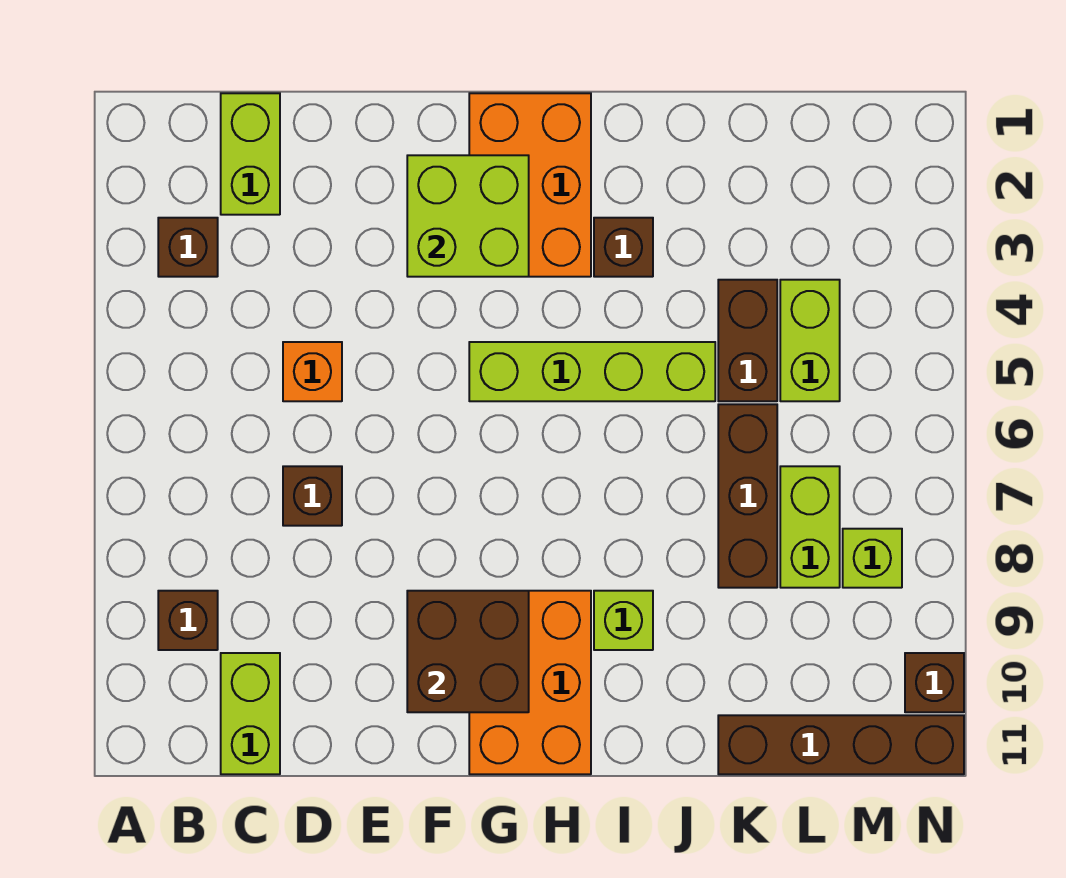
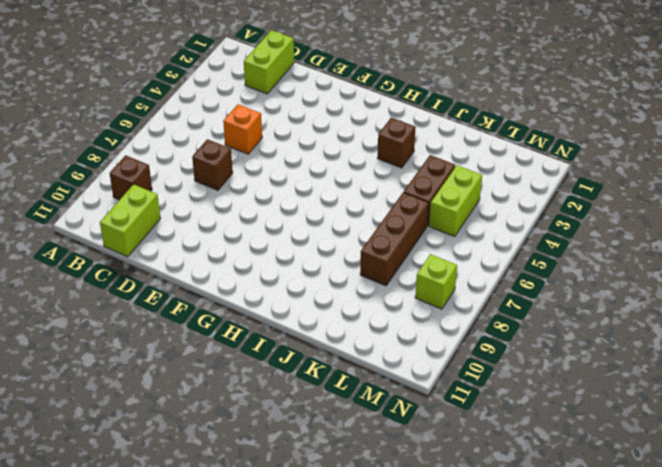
none -> brown brick B3 level 1
none -> orange brick G1:H3 level 1
none -> lime brick G5:J5 level 1

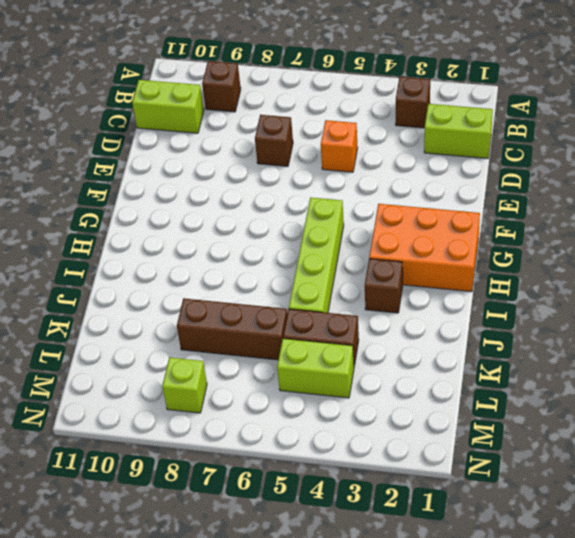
none -> orange brick G9:H11 level 1
none -> lime brick I9 level 1
none -> brown brick K11:N11 level 1

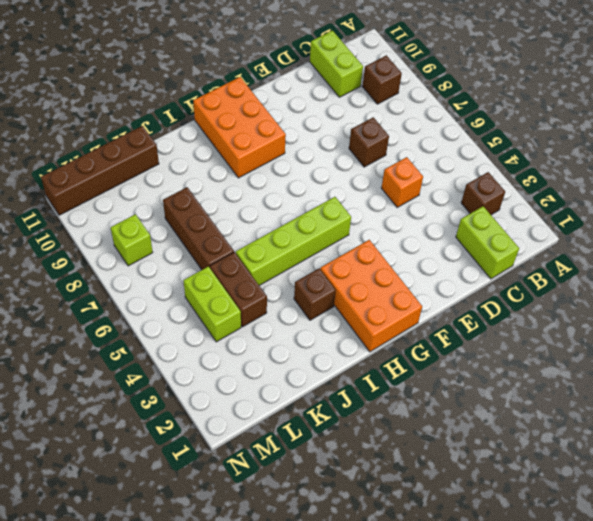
none -> lime brick I9 level 1
none -> lime brick L7:L8 level 1
none -> brown brick N10 level 1

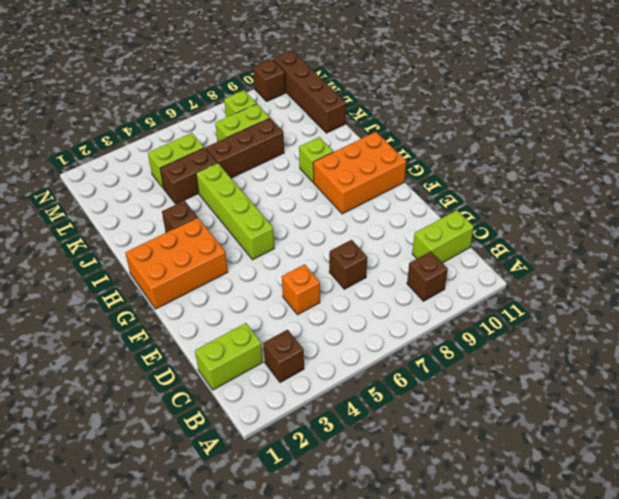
none -> lime brick F2:G3 level 2
none -> brown brick F9:G10 level 2

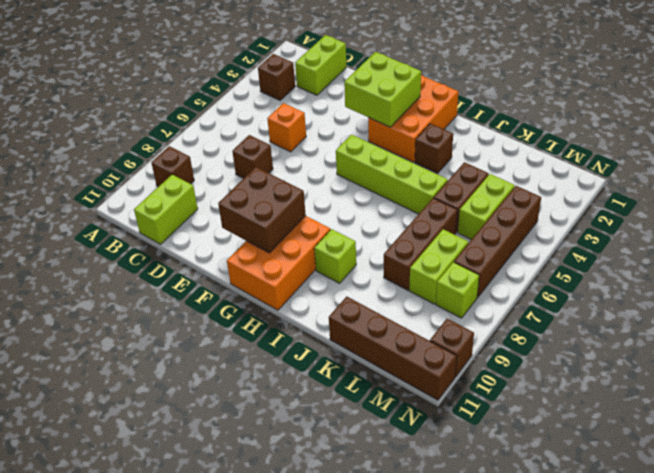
brown brick M4:M7 level 1 -> none

